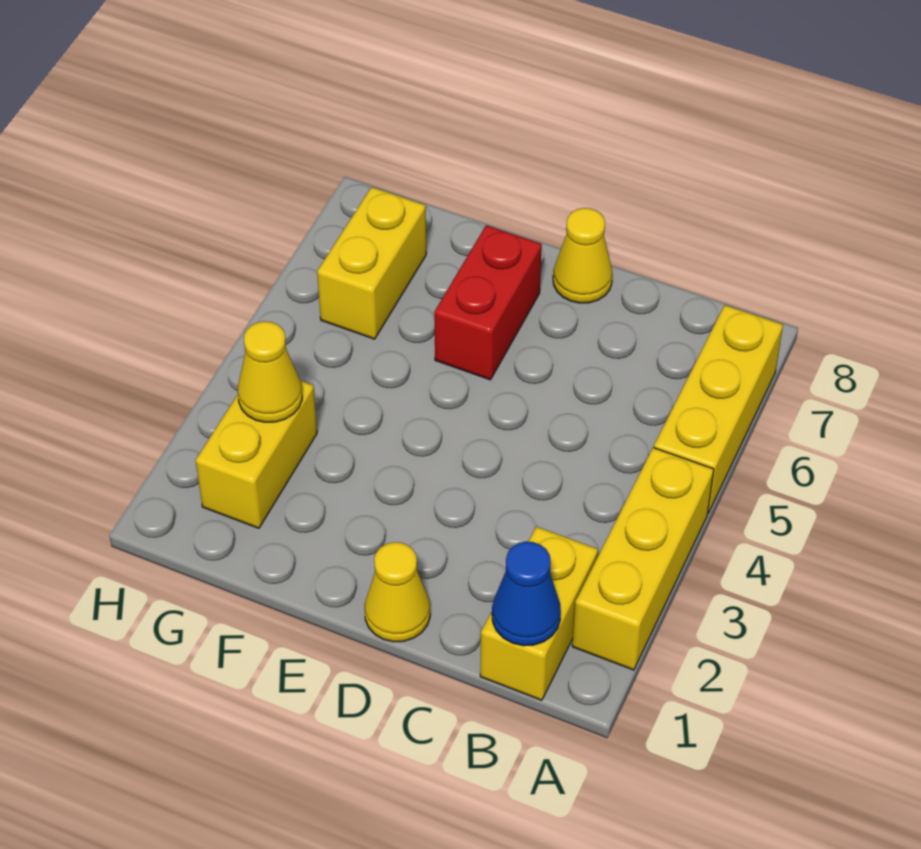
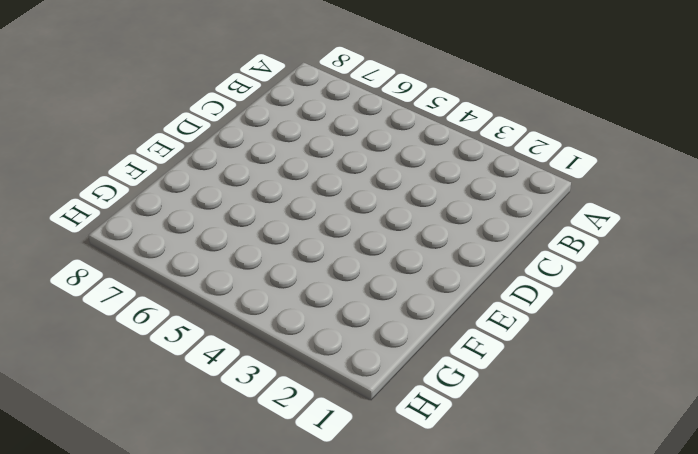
none -> yellow brick A2:A4 level 1
none -> yellow brick A5:A7 level 1

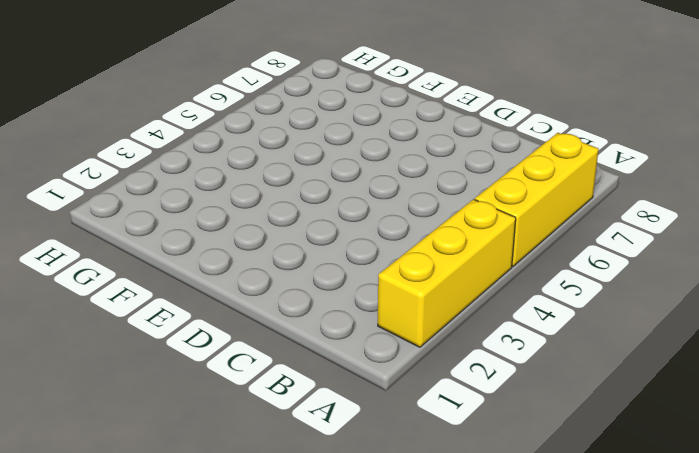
none -> yellow brick B1:B2 level 1
none -> yellow cone D1 level 1

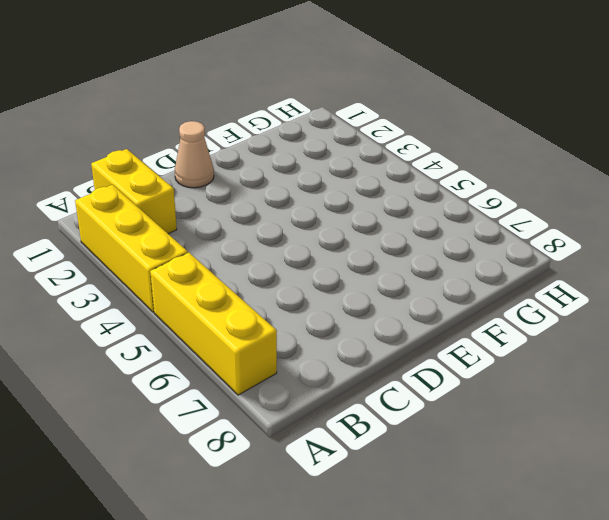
tan cone D1 level 1 -> yellow cone D1 level 1
none -> yellow cone D8 level 1
none -> red brick E6:E7 level 1

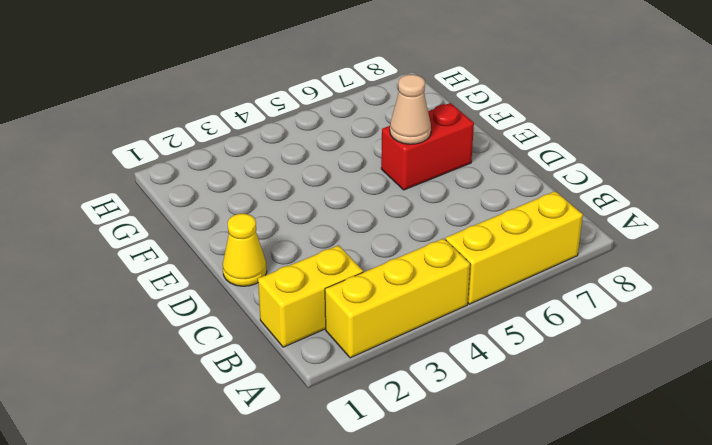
tan cone E6 level 2 -> none
none -> yellow cone D8 level 1
none -> yellow brick G2:G3 level 1

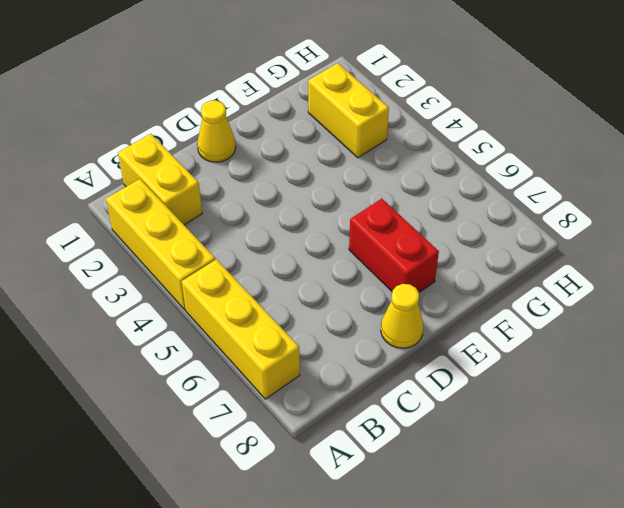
none -> yellow brick G6:G7 level 1
none -> blue cone B1 level 2

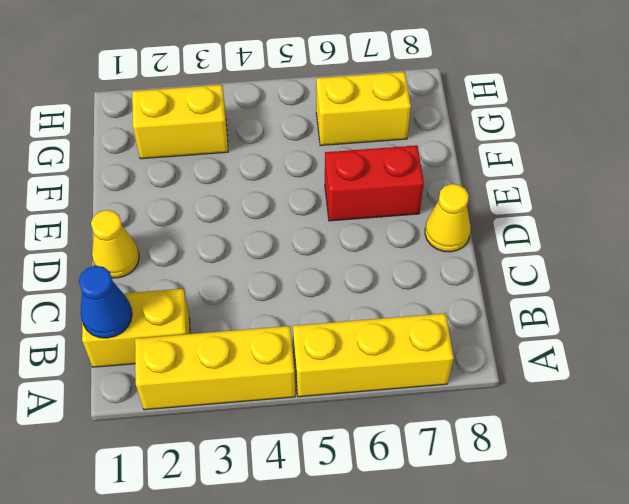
none -> yellow cone G3 level 2

